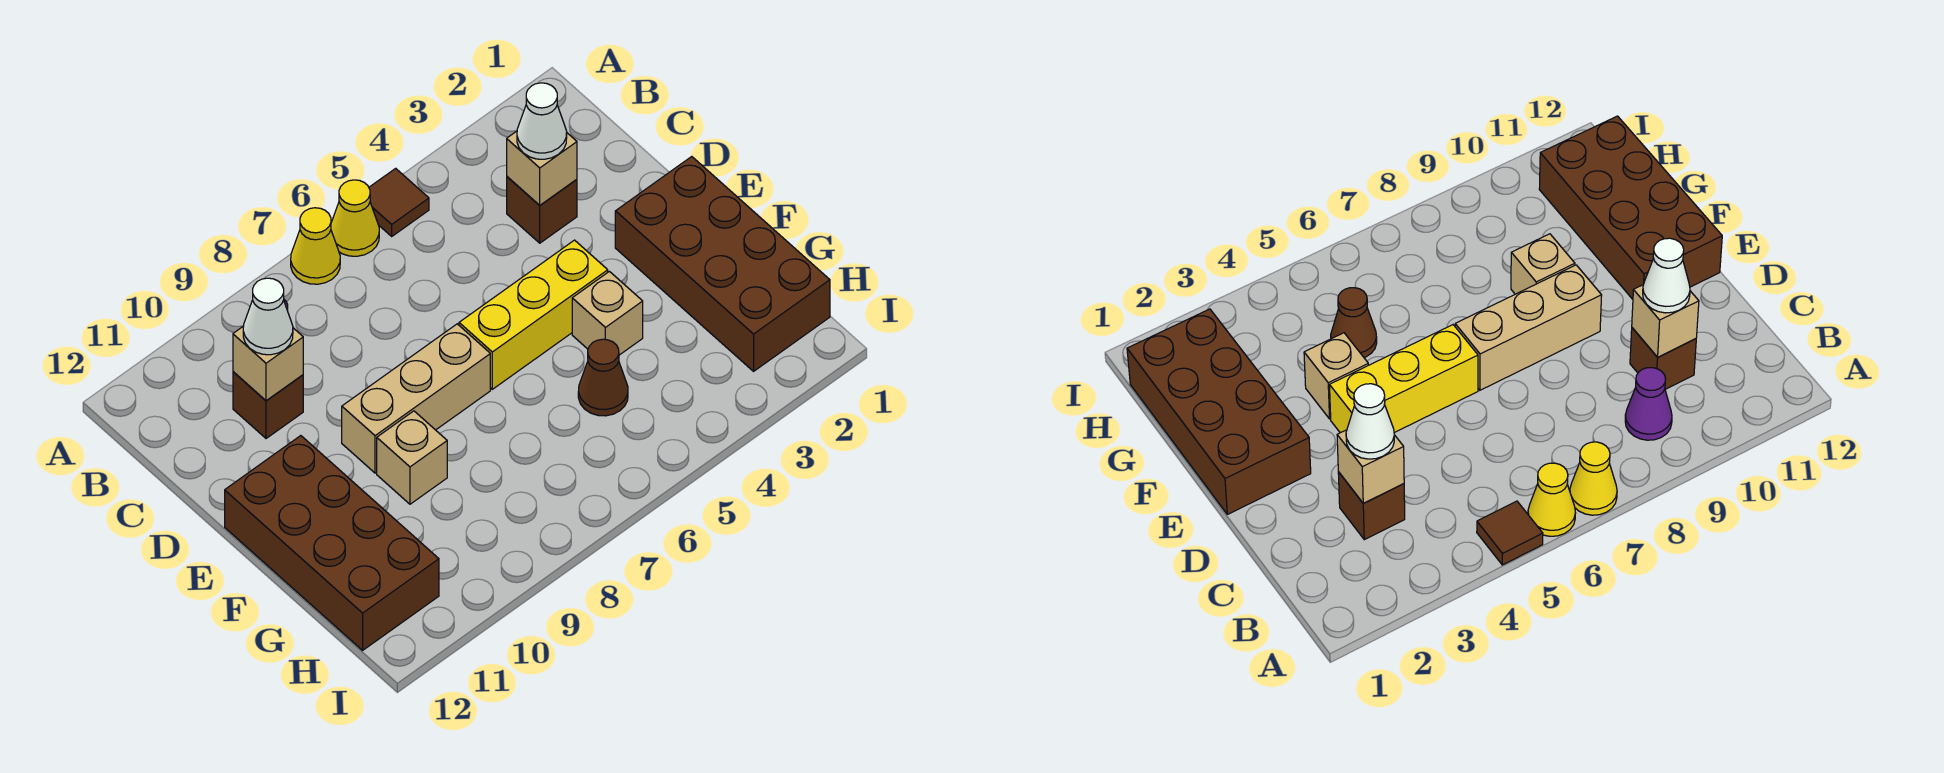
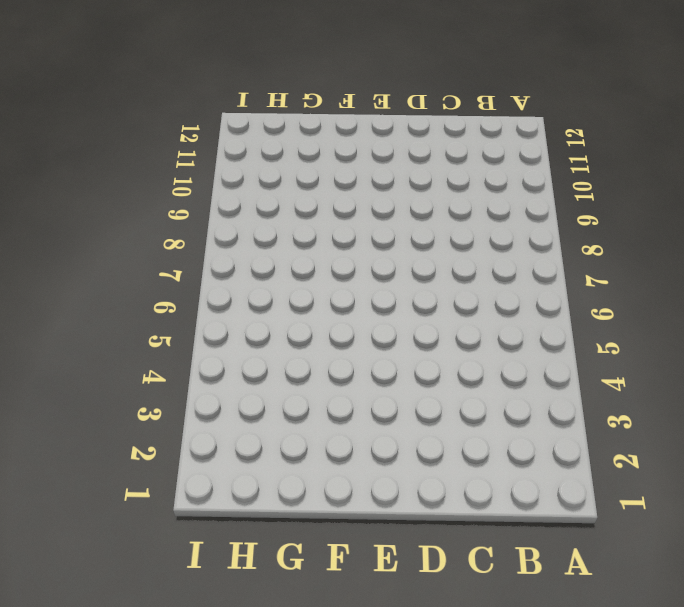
none -> brown tile A5 level 1
none -> yellow cone A6 level 1
none -> yellow cone A7 level 1

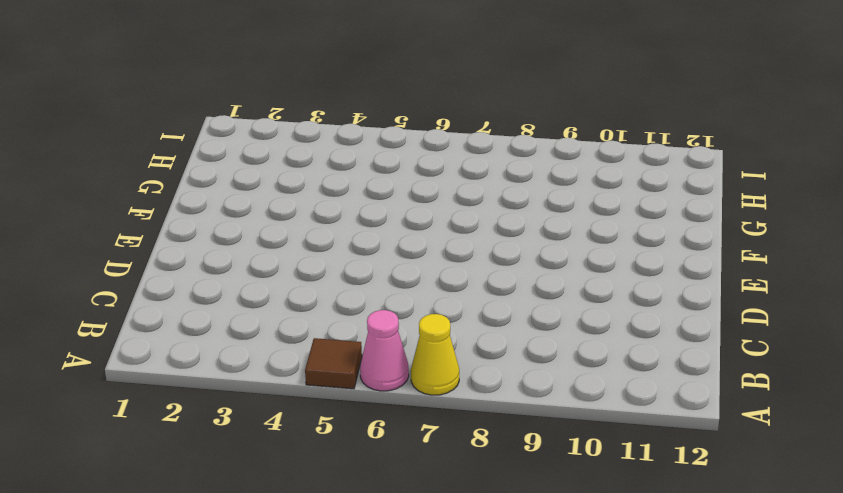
pink cone A6 level 1 -> yellow cone A6 level 1
none -> purple cone B9 level 1
none -> brown brick C3 level 1
none -> brown brick C10 level 1

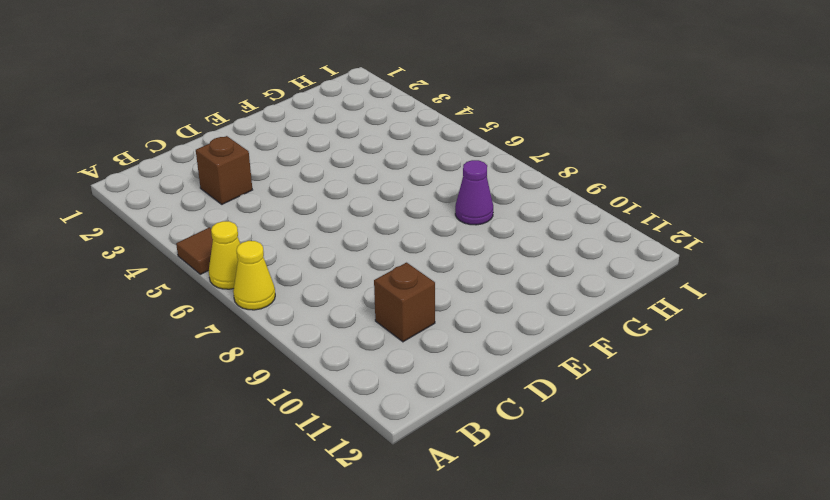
purple cone G8 level 1 -> purple cone B9 level 1
none -> brown brick E1:H2 level 1
none -> yellow brick E4:E6 level 1
none -> tan brick E7:E9 level 1

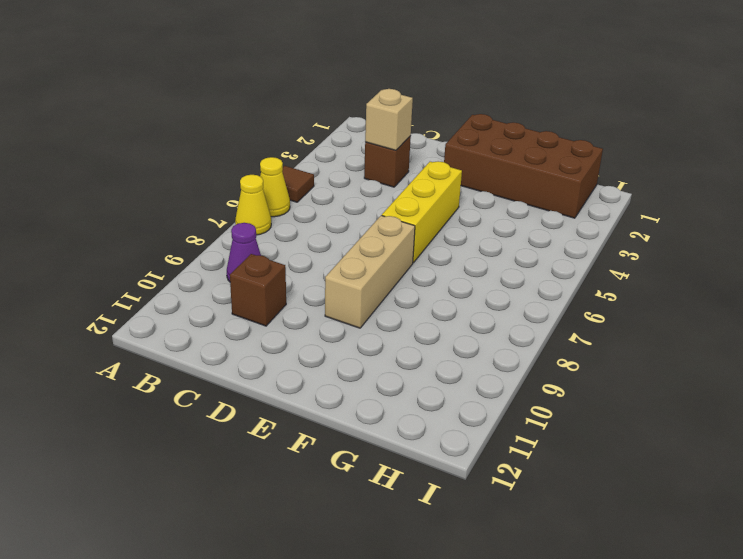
none -> brown brick E11:H12 level 1
none -> tan brick F4 level 1
none -> tan brick F9 level 1

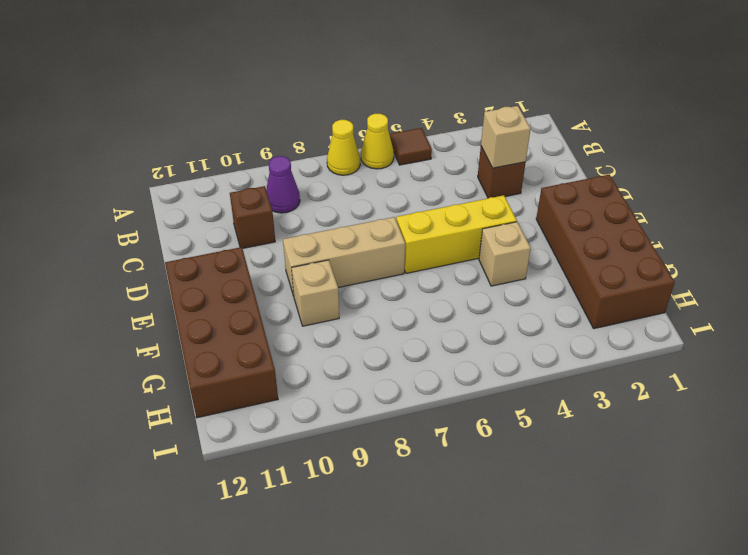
none -> brown cone G5 level 1
none -> tan brick C10 level 2
none -> white cone C3 level 3

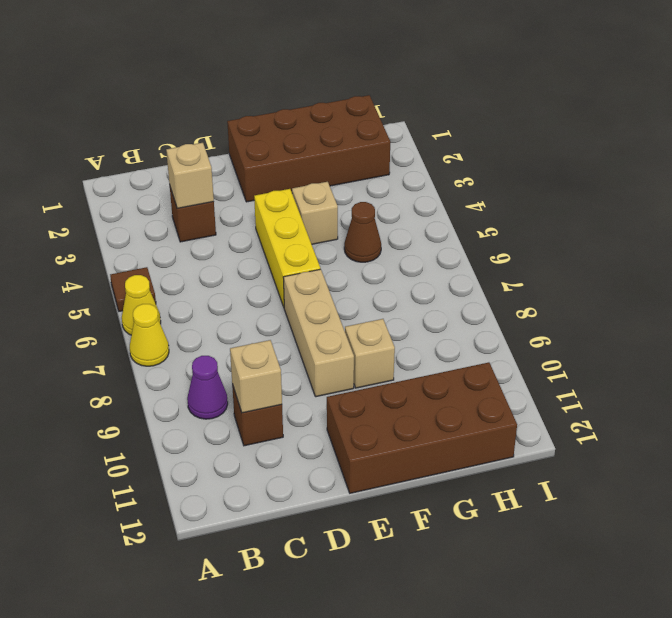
none -> white cone C3 level 3
none -> white cone C10 level 3

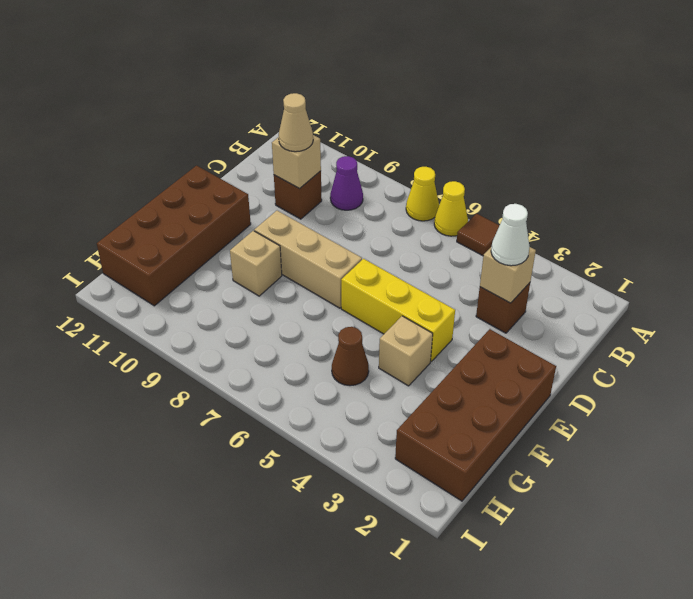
tan cone C10 level 3 -> white cone C10 level 3

